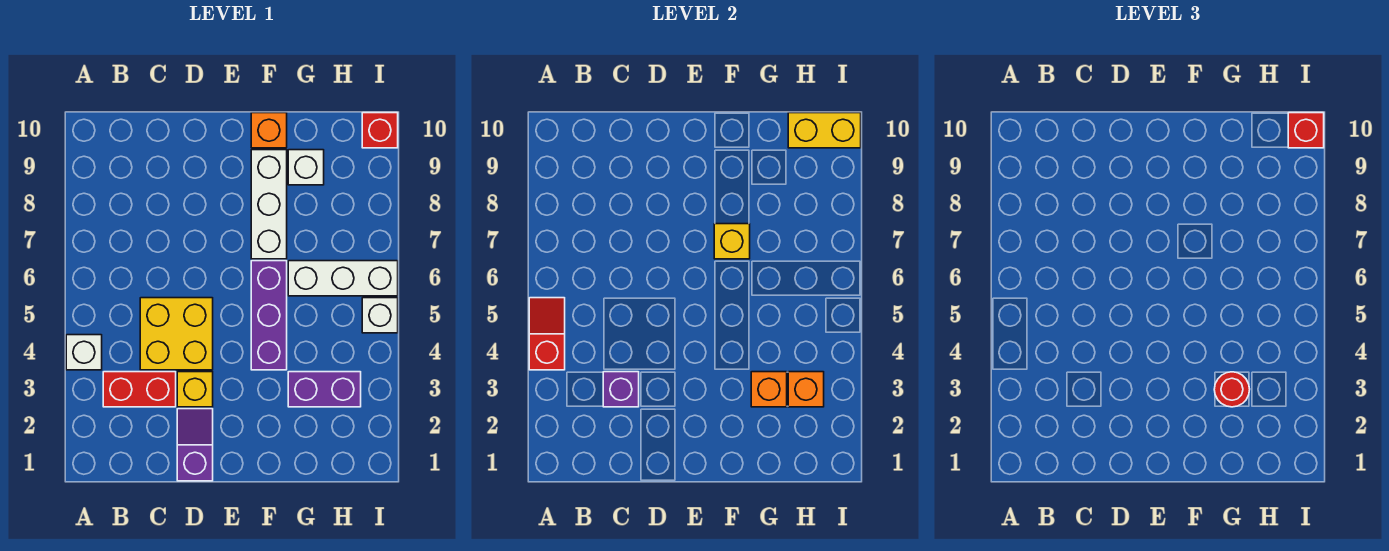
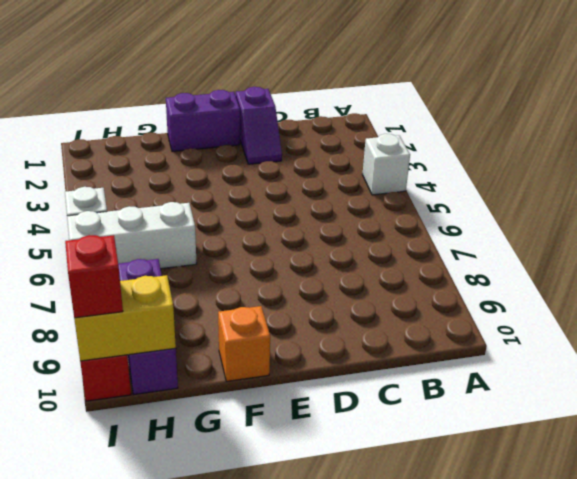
purple brick E1:F1 level 1 -> purple brick G3:H3 level 1
purple brick H8:H10 level 1 -> purple brick F4:F6 level 1
none -> red brick B3:C3 level 1
none -> yellow brick C4:D5 level 1
none -> yellow brick D3 level 1

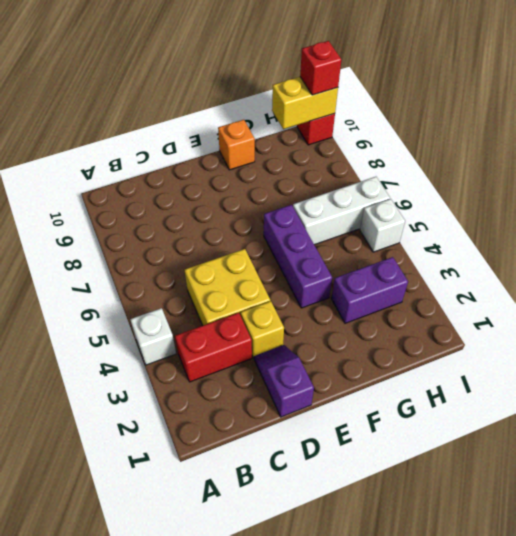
none -> white brick F7:F9 level 1
none -> white brick G9 level 1
none -> red slope A4:A5 level 2 top 4

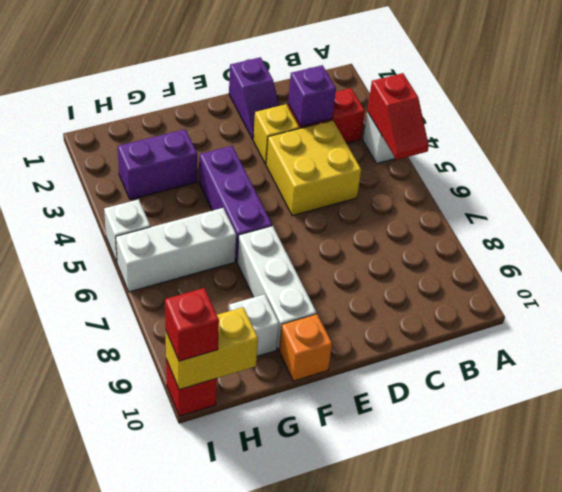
none -> yellow brick F7 level 2
none -> orange brick G3 level 2
none -> orange brick H3 level 2

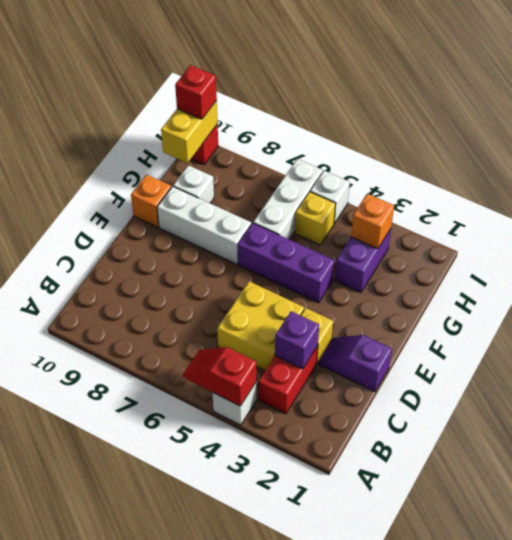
yellow brick H5 level 1 -> yellow brick F7 level 2
none -> orange brick G3 level 2
none -> red round brick G3 level 3

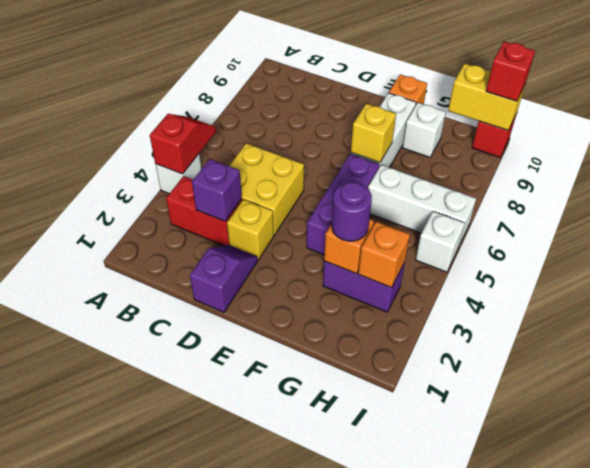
purple round brick G3 level 3 -> red round brick G3 level 3

